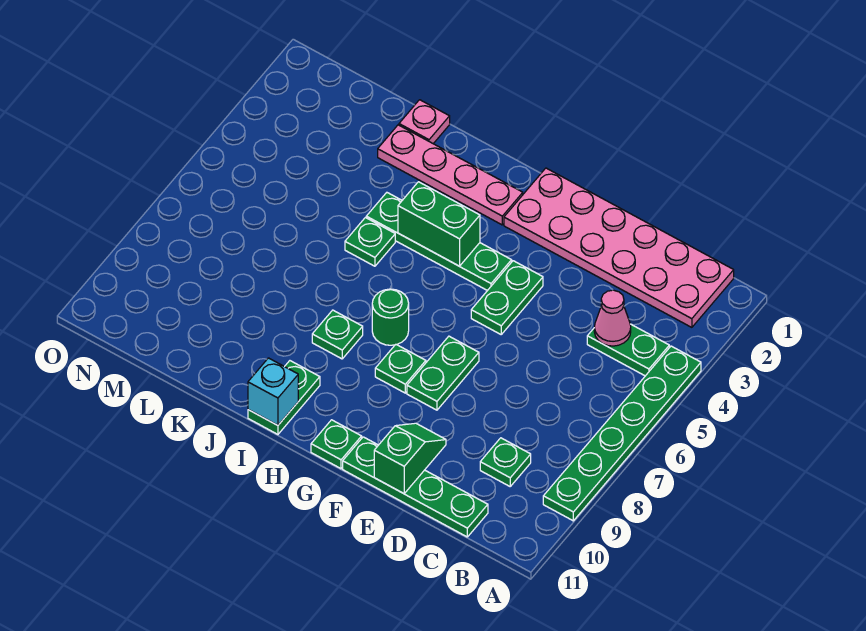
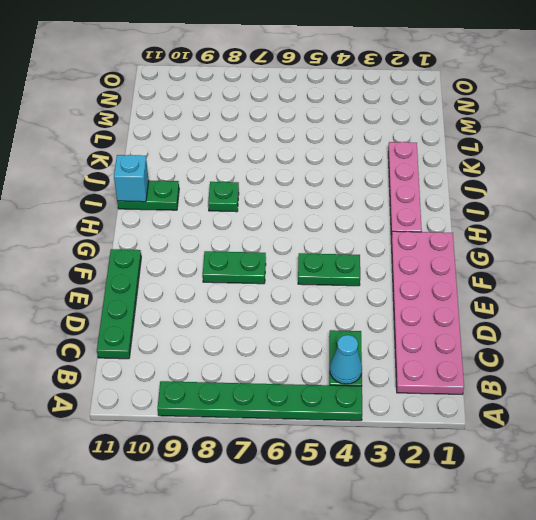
cyan cone B4 level 2 -> none
none -> green plate C9 level 1
none -> green plate G4:J4 level 1
none -> green plate G8 level 1

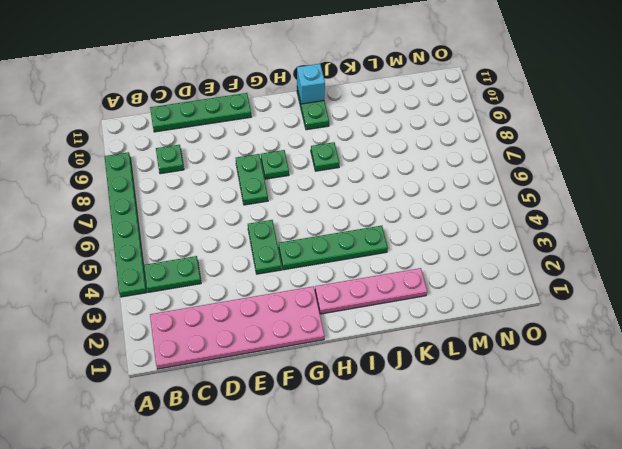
none -> green plate G11 level 1
none -> green round brick H7 level 1
none -> green plate J5 level 1

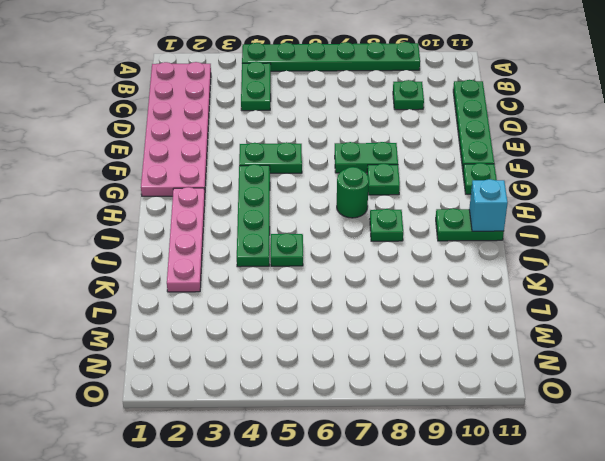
none -> pink plate K1 level 1
none -> pink cone C4 level 2
none -> green slope E10:E11 level 2 top 11

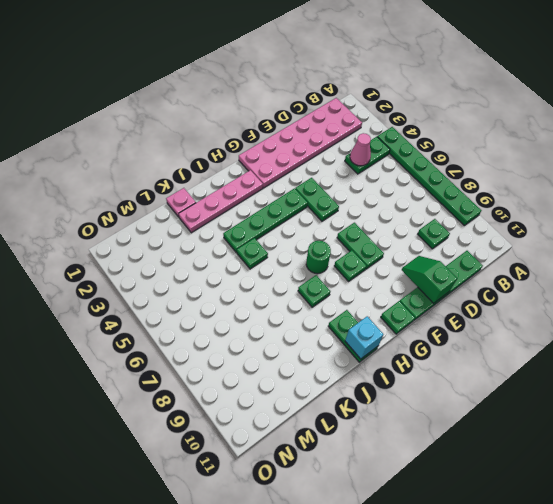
none -> green brick H4:I4 level 2

